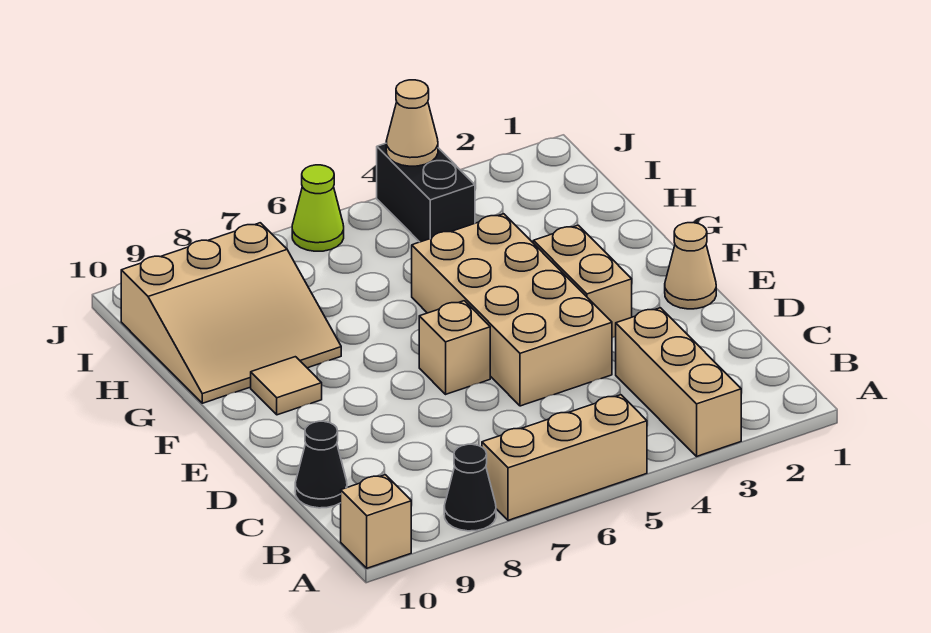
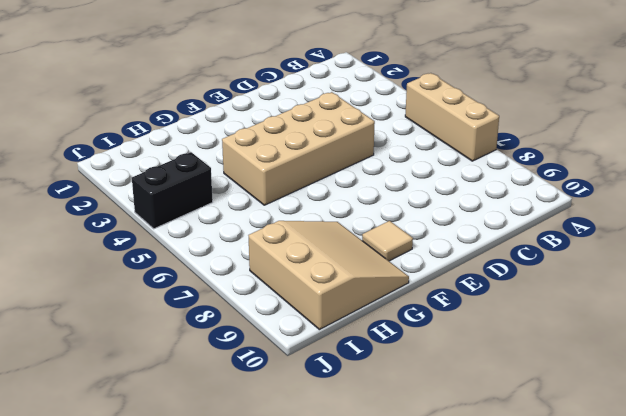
none -> tan brick A3:C3 level 1
none -> black cone A8 level 1
none -> tan brick A10 level 1

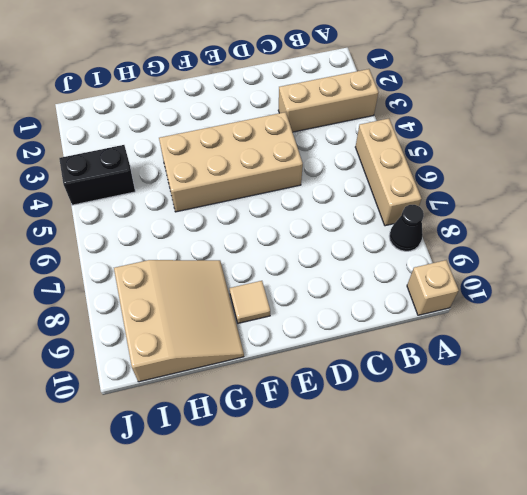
none -> black cone C10 level 1
none -> tan cone E1 level 1
none -> tan brick E3:F3 level 1

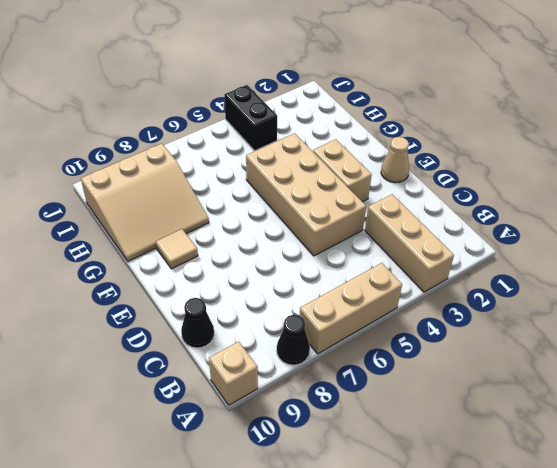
none -> tan brick E6 level 1
none -> lime cone J6 level 1
none -> tan cone J4 level 2

